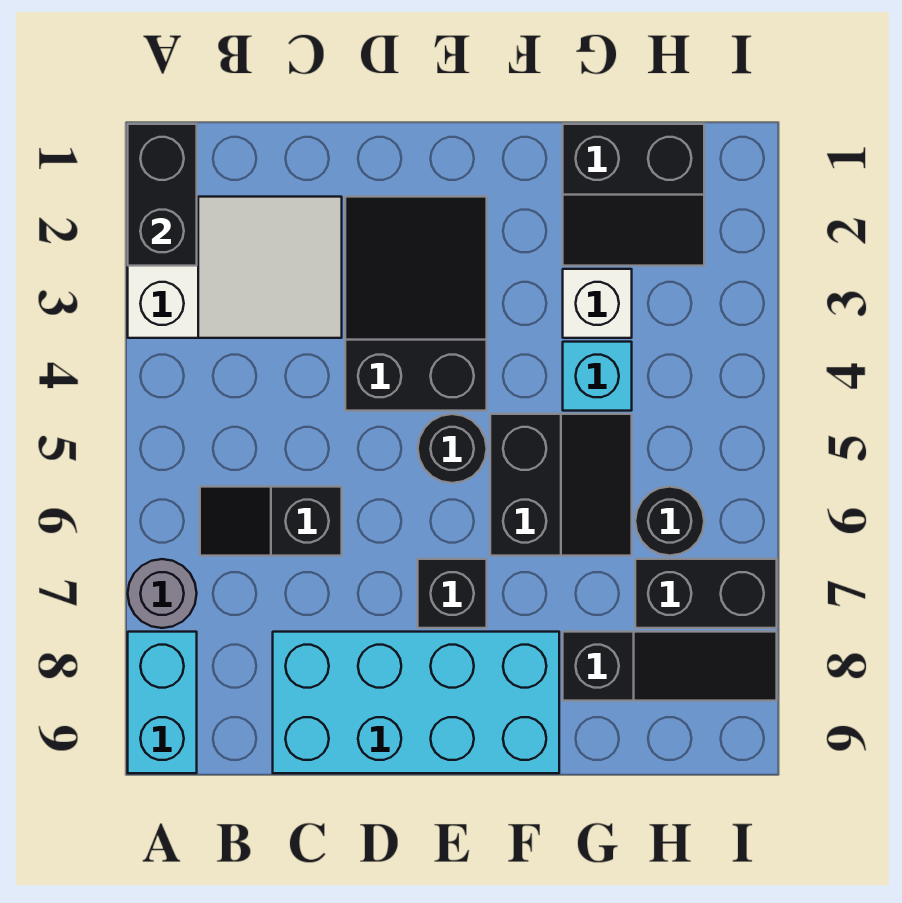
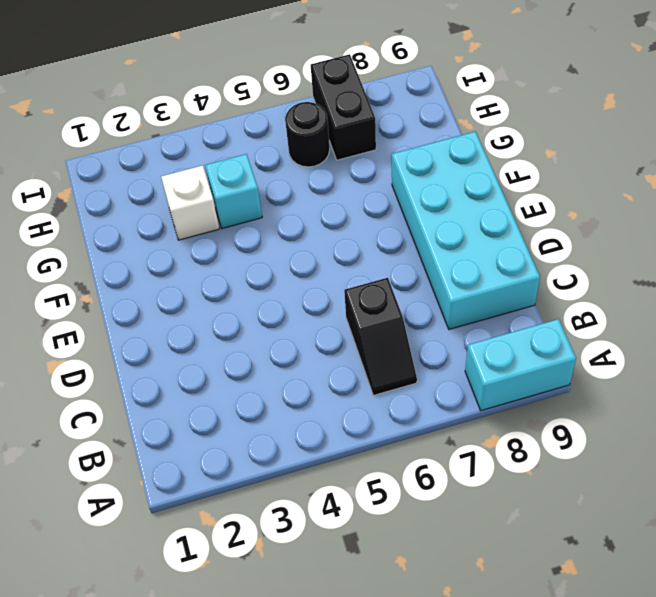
none -> white slope A2:C3 level 1 top A
none -> grey round brick A7 level 1
none -> black slope D2:E4 level 1 top 4

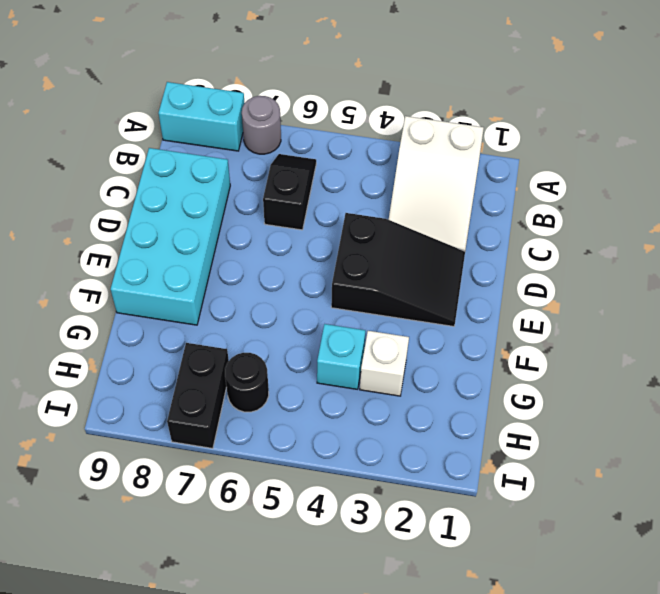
none -> black round brick E5 level 1
none -> black brick E7 level 1
none -> black slope F5:G6 level 1 top F

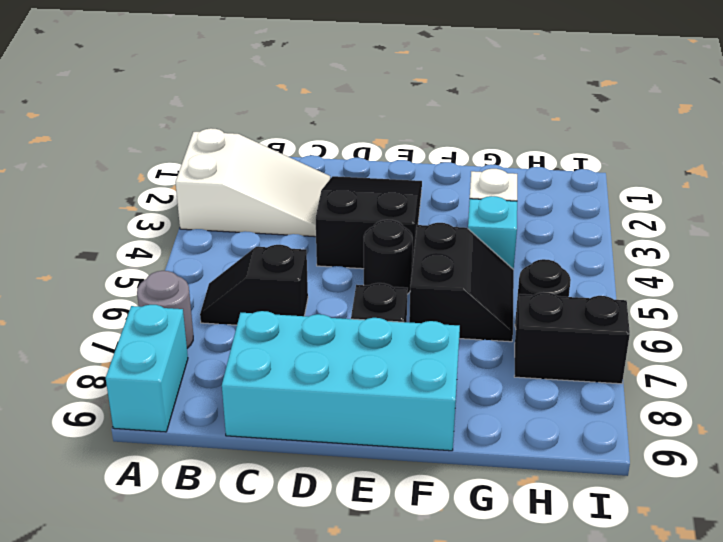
none -> black slope G1:H2 level 1 top 1
none -> black slope G8:I8 level 1 top G
none -> black brick A1:A2 level 2

